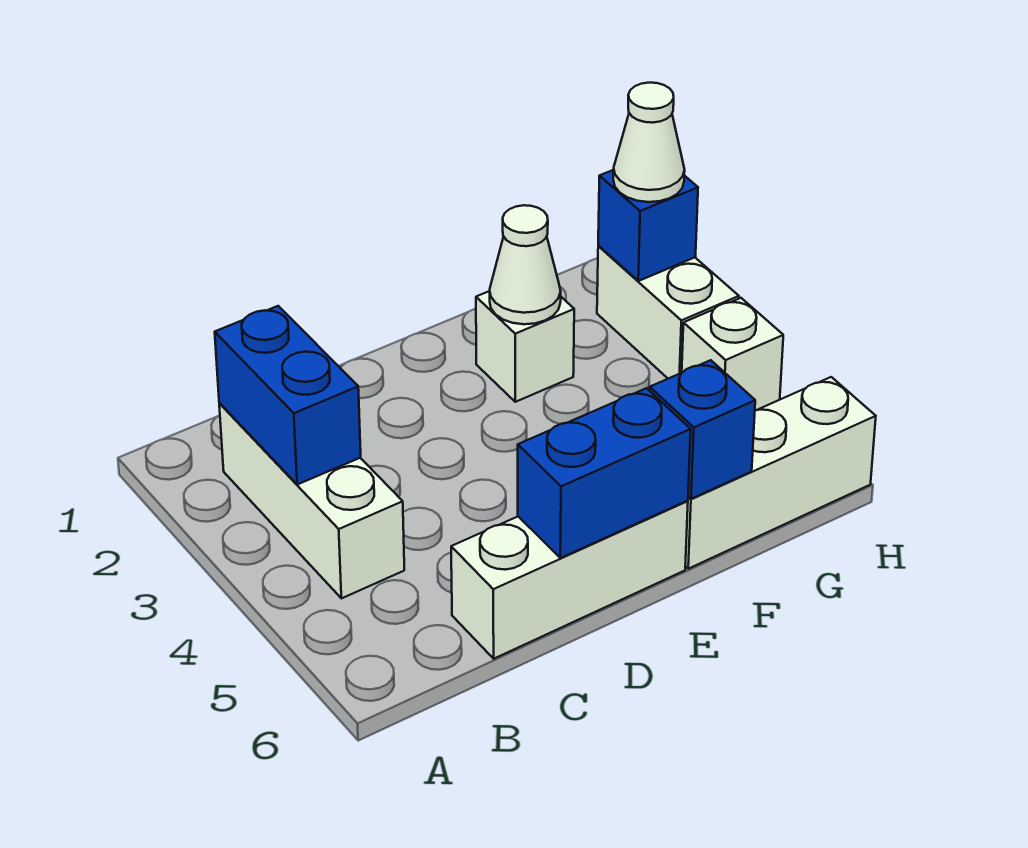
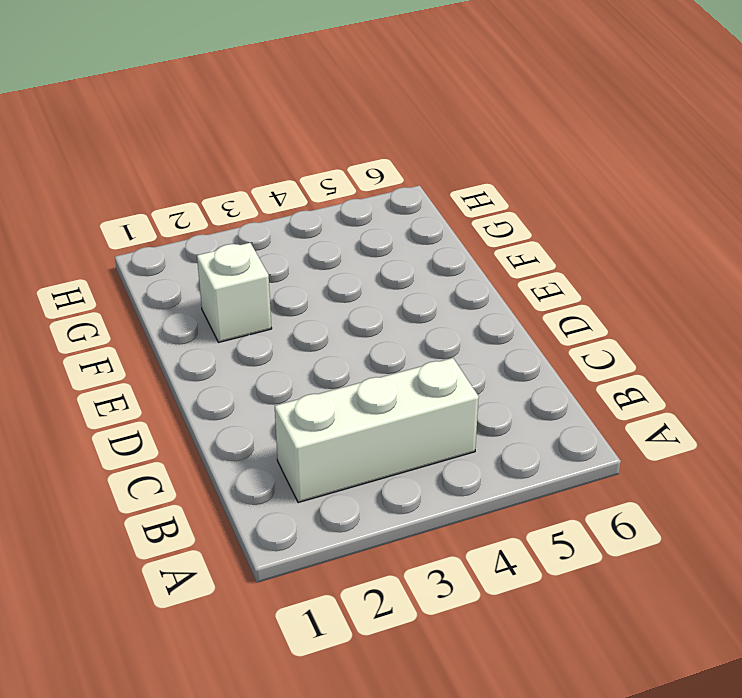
none -> white brick C6:E6 level 1
none -> white brick F6:H6 level 1
none -> white brick H2:H3 level 1

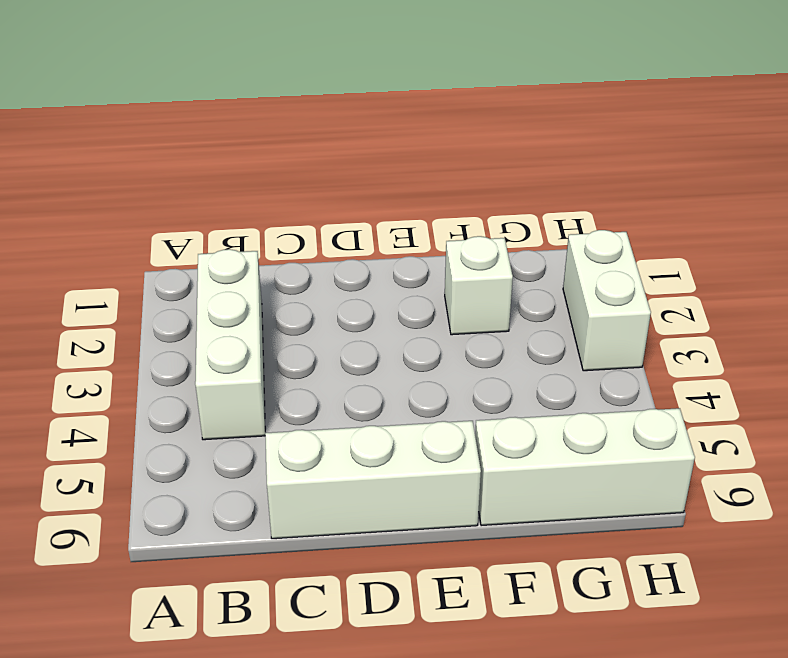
none -> white brick H4 level 1
none -> blue brick B2:B3 level 2
none -> blue brick D6:E6 level 2

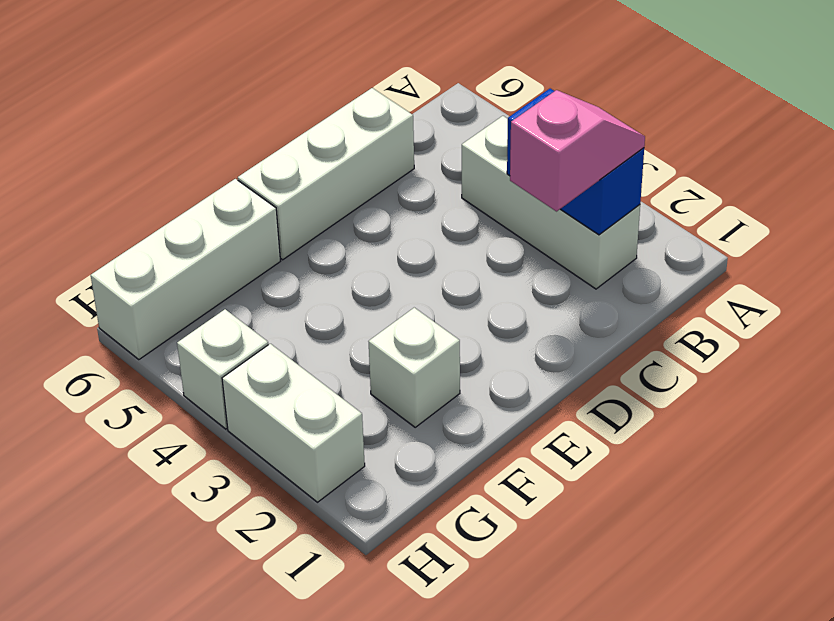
pink slope B2:C2 level 3 top C -> none
none -> blue brick D6:E6 level 2
none -> white cone F2 level 2
none -> blue brick F6 level 2

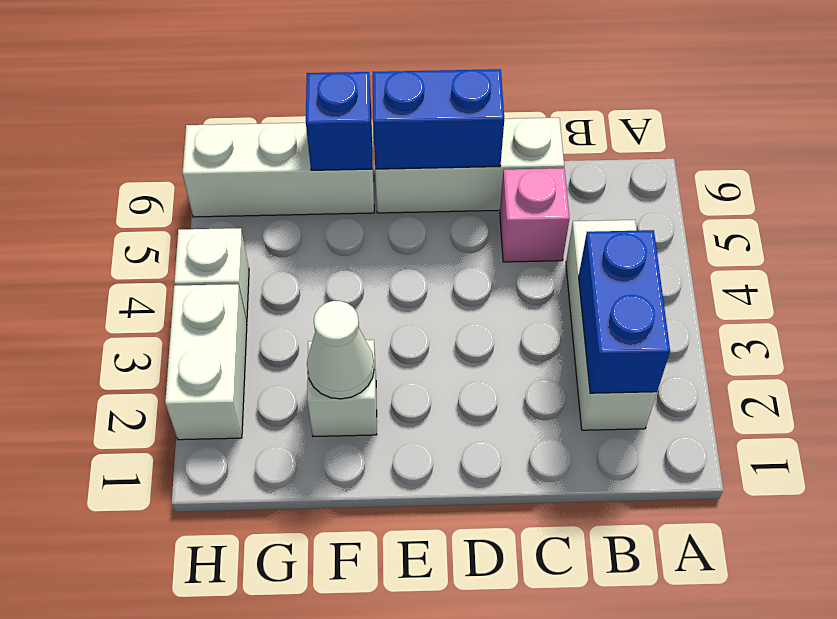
pink brick C5 level 1 -> none
none -> blue brick H2 level 2
none -> white cone H2 level 3

